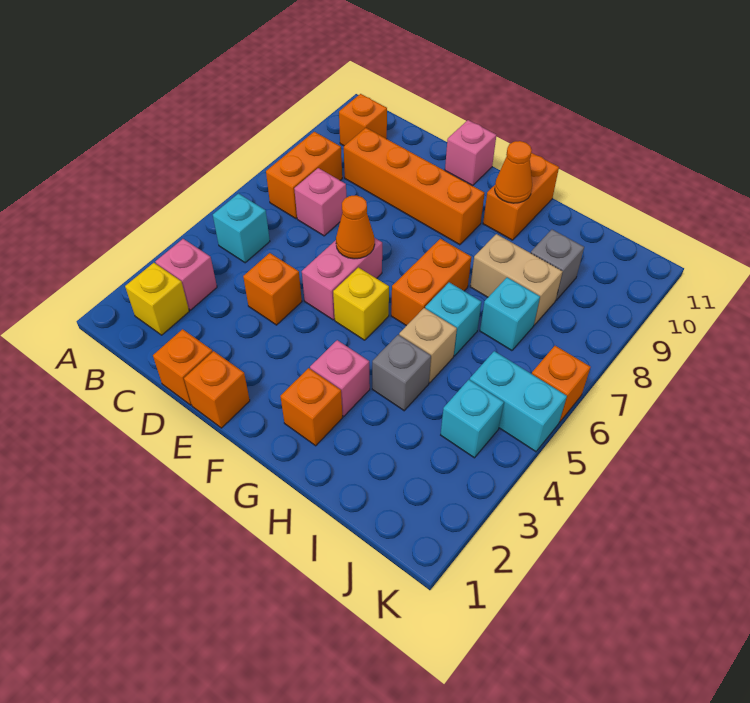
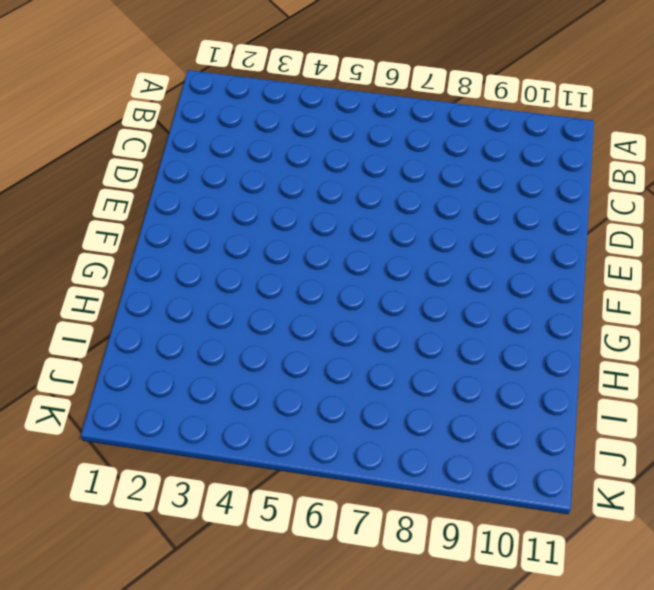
none -> yellow brick B2 level 1
none -> pink brick B3 level 1
none -> cyan brick B5 level 1

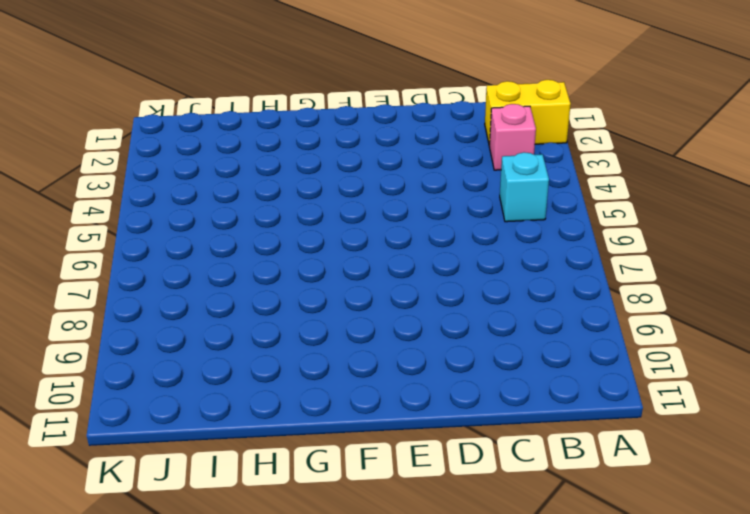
yellow brick A2:B2 level 1 -> yellow brick B2 level 1
none -> orange brick B7:B8 level 1
none -> orange brick B10 level 1
none -> pink brick C7 level 1

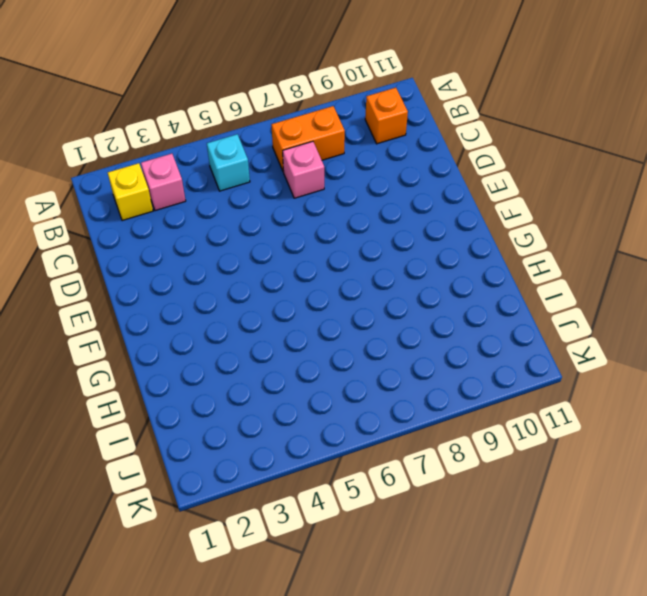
none -> orange brick C9:F9 level 1
none -> orange brick D1 level 1
none -> orange brick D4 level 1

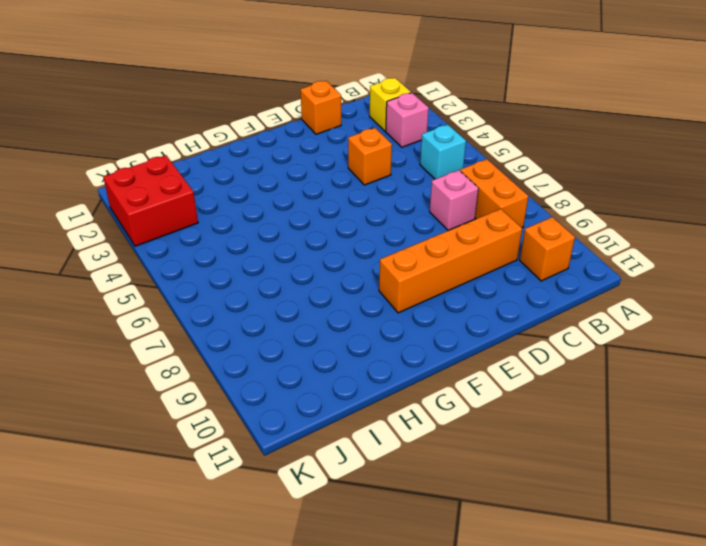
red brick J2:K3 level 1 -> none
none -> orange brick E1 level 1
none -> pink brick E5:E6 level 1
none -> pink brick E11 level 1

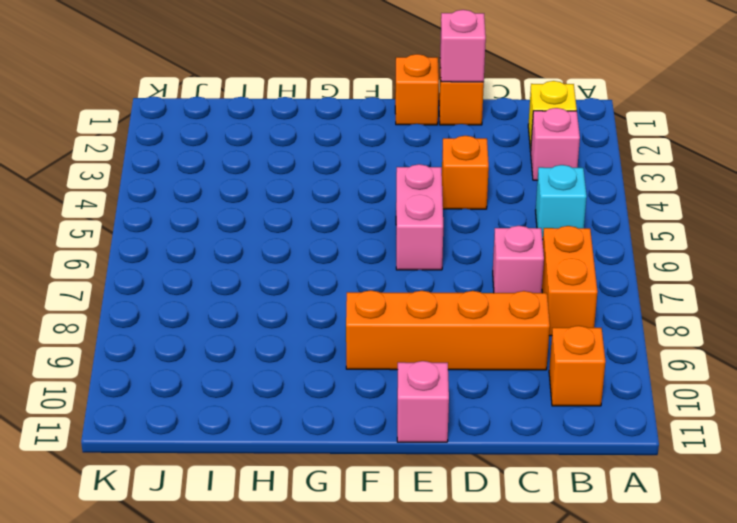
pink brick D1 level 2 -> pink brick G3 level 1
none -> yellow brick F5 level 1
none -> orange brick G2 level 1
none -> orange brick G6:G7 level 1

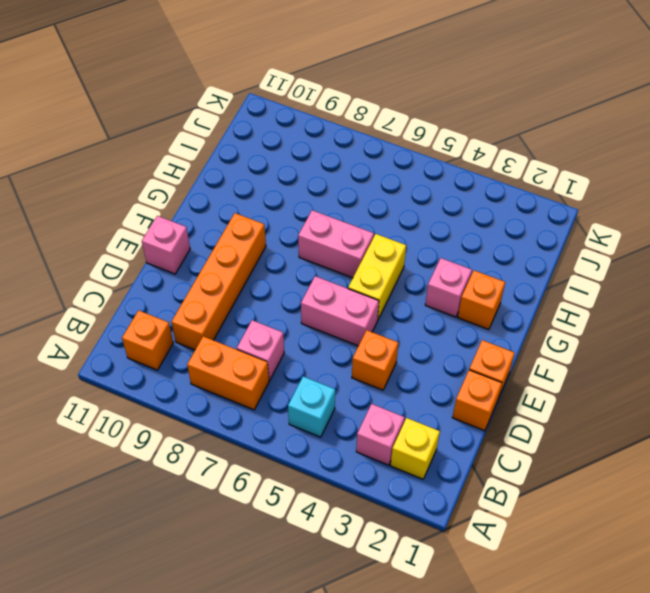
yellow brick F5:G5 level 1 -> yellow brick F5 level 1
pink brick G6:G7 level 1 -> orange brick G6:G7 level 1
none -> orange brick G10:G11 level 1
none -> grey brick H4 level 1
none -> tan brick H5 level 1

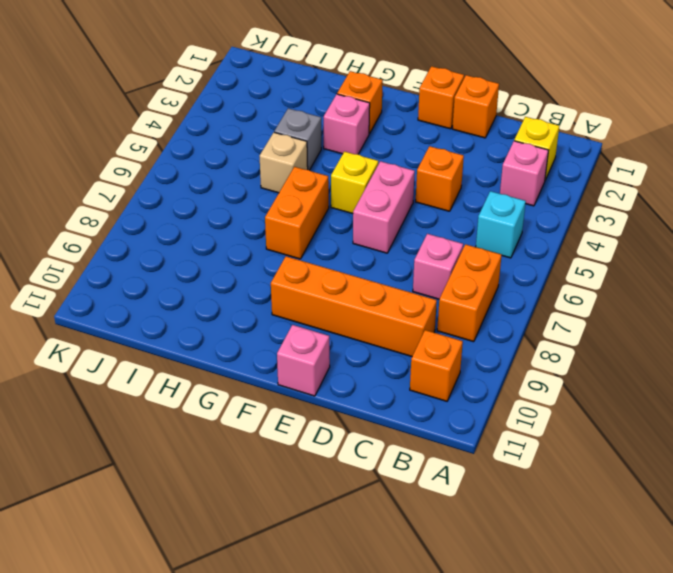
none -> orange brick G10:G11 level 1
none -> cyan brick H6 level 1
none -> tan brick H8:I8 level 1

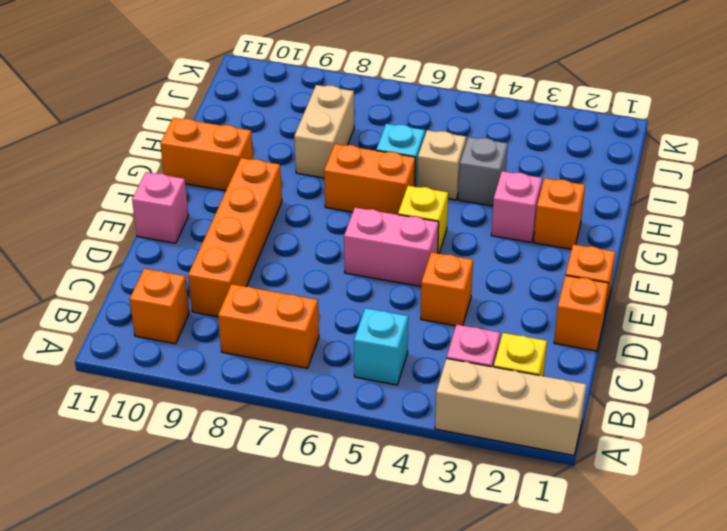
tan brick A1:A3 level 1 -> none
none -> pink brick C7 level 1
none -> cyan brick I7 level 1
none -> grey brick I9 level 1

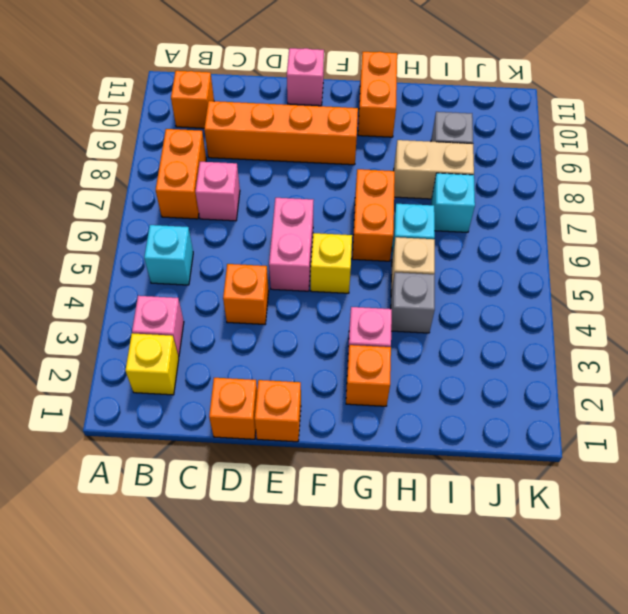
none -> cyan brick J4 level 1
none -> cyan brick J5:K5 level 1
none -> orange brick K6 level 1

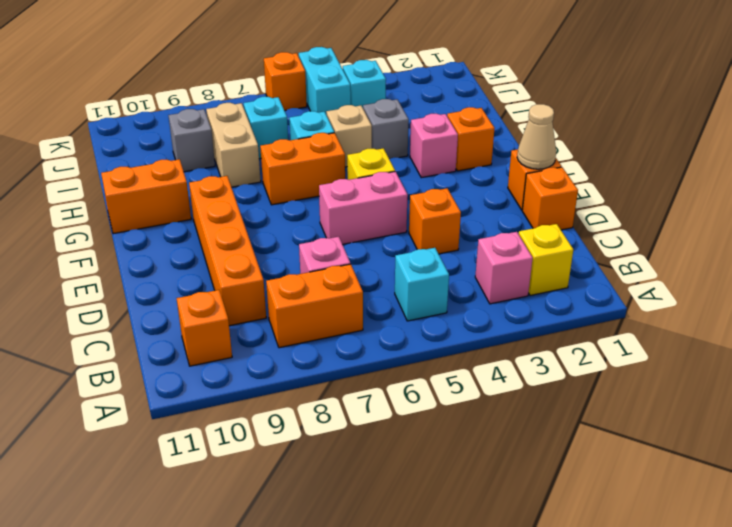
tan cone E1 level 2 -> none
none -> pink brick E11 level 1
none -> orange cone E6 level 2
none -> orange cone G10 level 2

